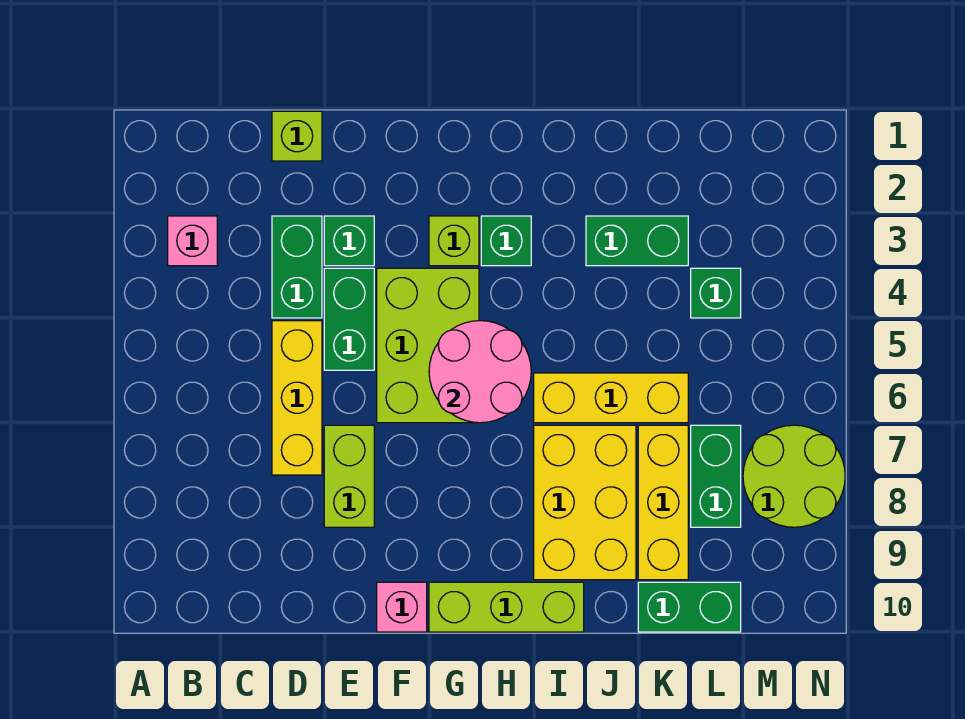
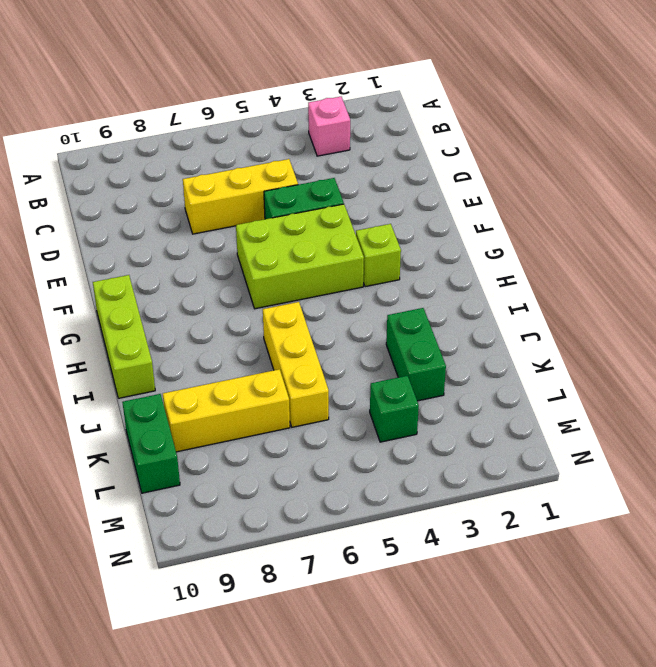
none -> lime brick D1 level 1
none -> green brick D3:D4 level 1
none -> green brick E3 level 1

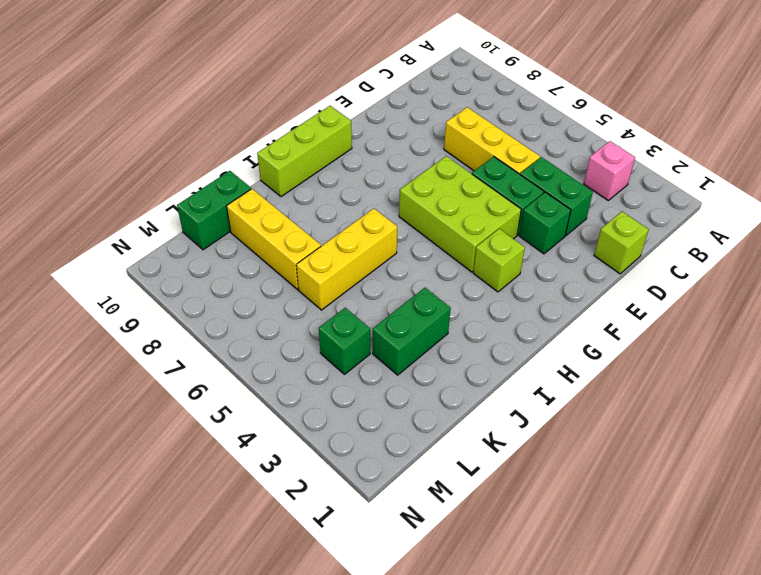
none -> lime brick E7:E8 level 1
none -> pink brick F10 level 1
none -> green brick H3 level 1

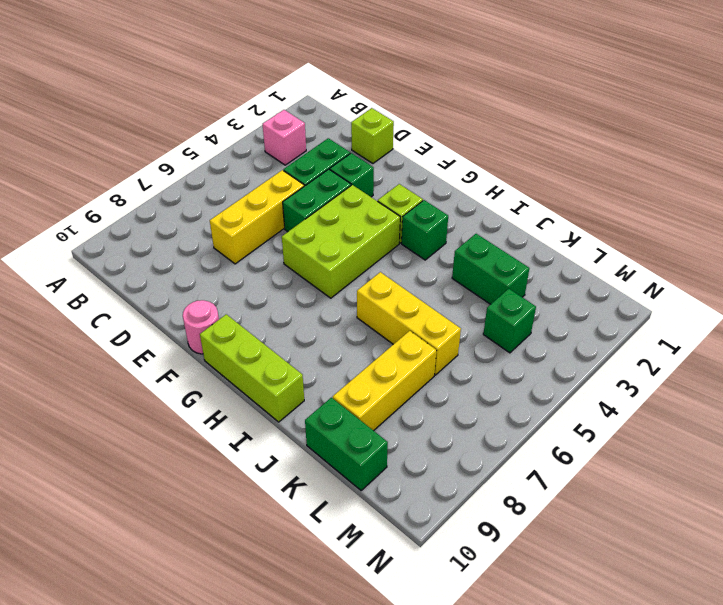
pink round brick F10 level 1 -> pink brick F10 level 1
none -> lime brick E7:E8 level 1
none -> yellow brick I7:J9 level 1
none -> green brick L7:L8 level 1

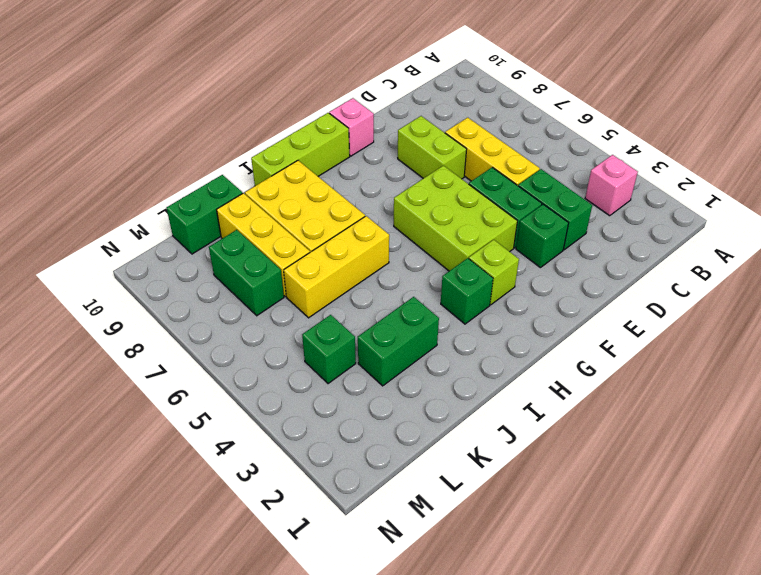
none -> lime brick D1 level 1
none -> lime round brick M7:N8 level 1
none -> pink round brick G5:H6 level 2

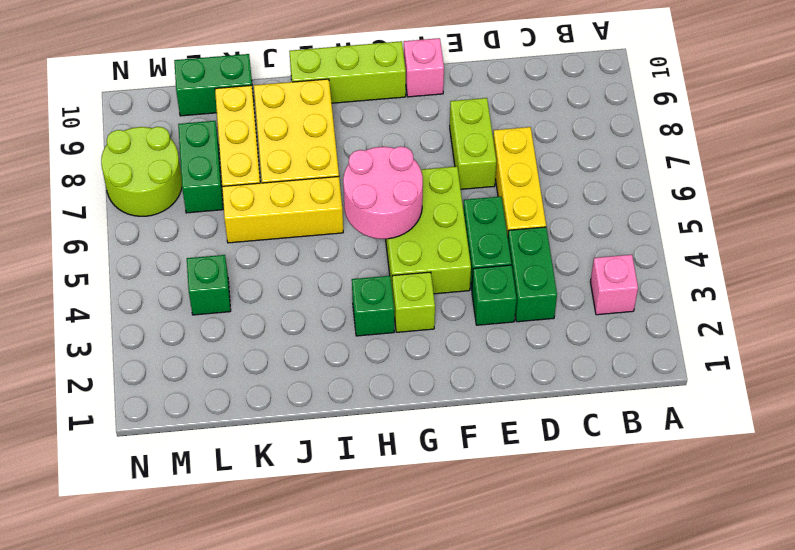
none -> lime brick D1 level 1
none -> green brick J3:K3 level 1

